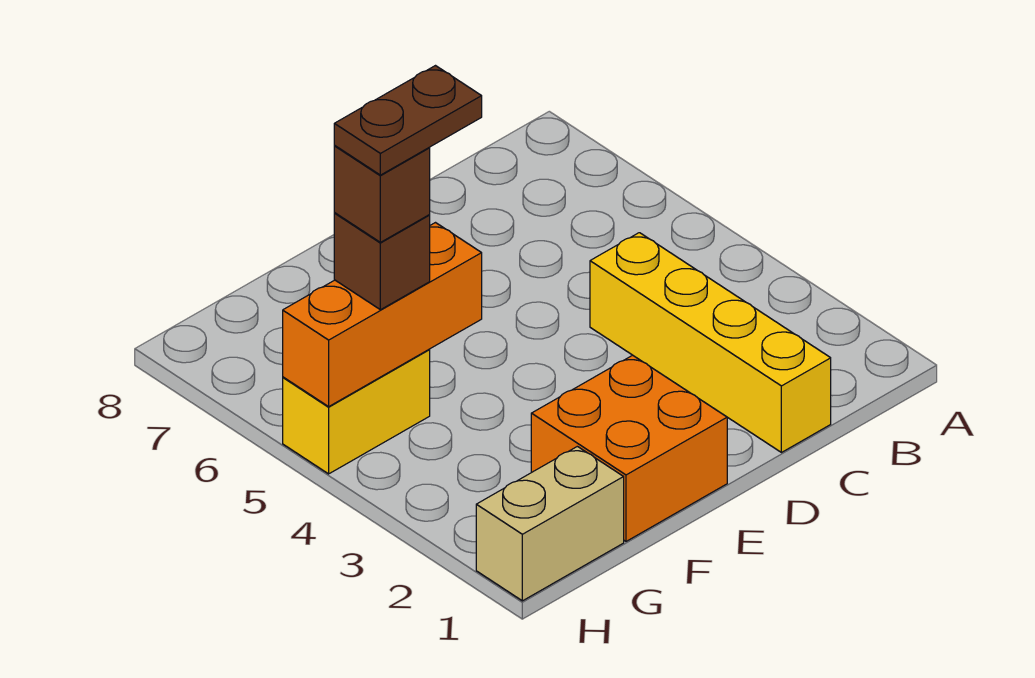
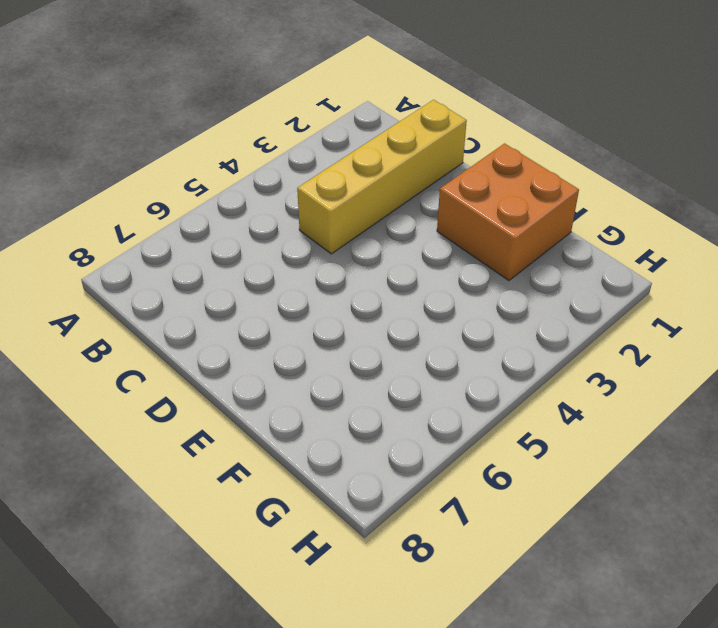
none -> tan brick G1:H1 level 1
none -> yellow brick G5:H5 level 1

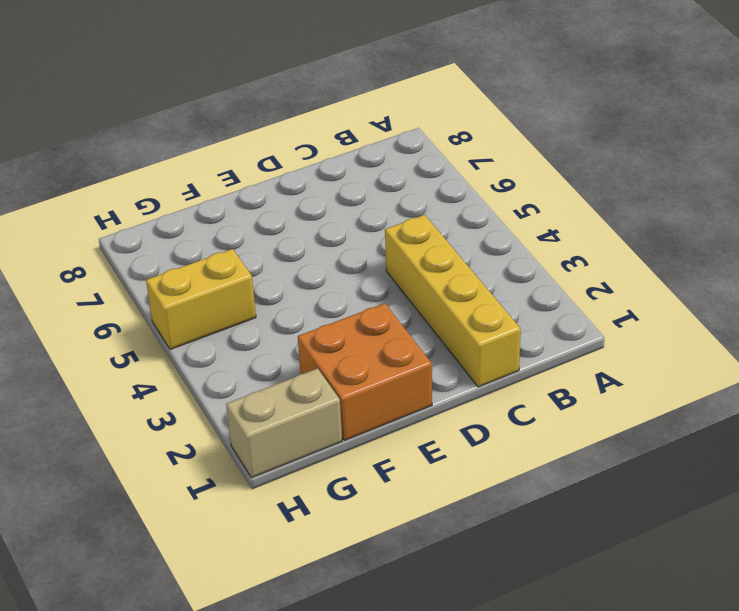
none -> orange brick F5:H5 level 2
none -> brown brick G5 level 3

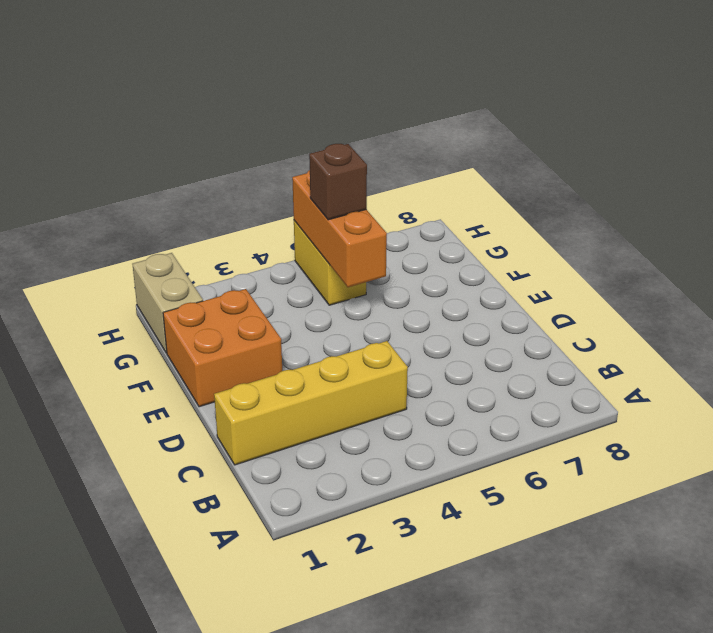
none -> brown brick G5 level 4
none -> brown plate F5:G5 level 5

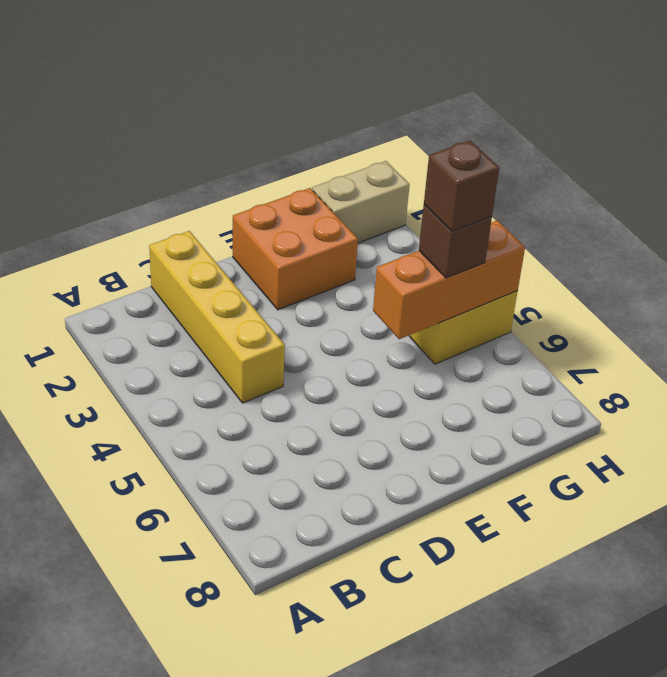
none -> brown plate F5:G5 level 5

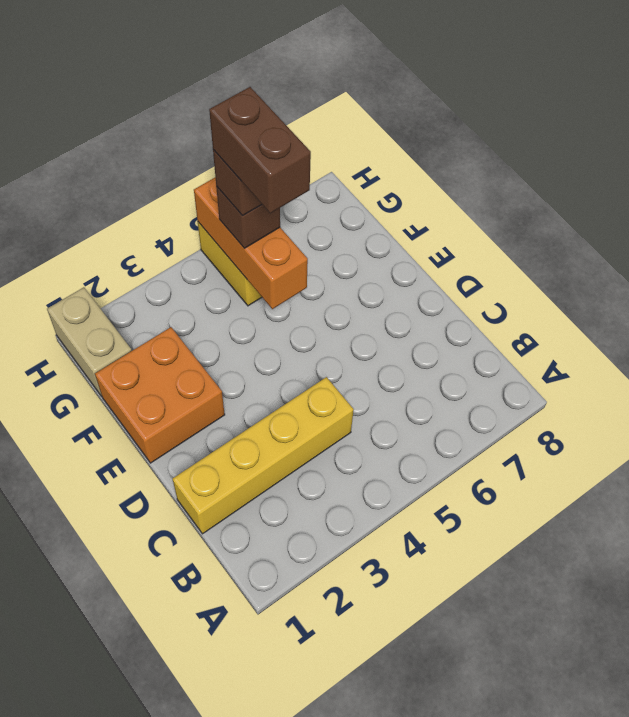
brown brick F5:G5 level 5 -> brown plate F5:G5 level 5

